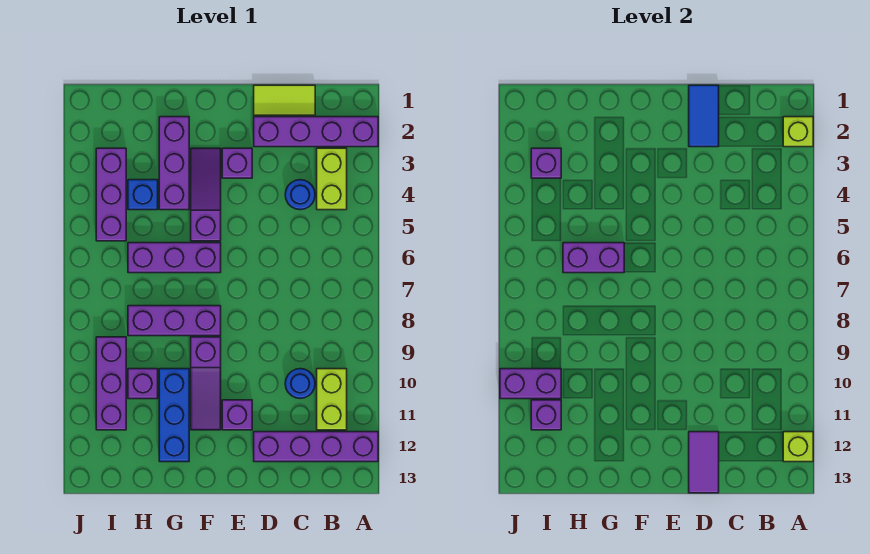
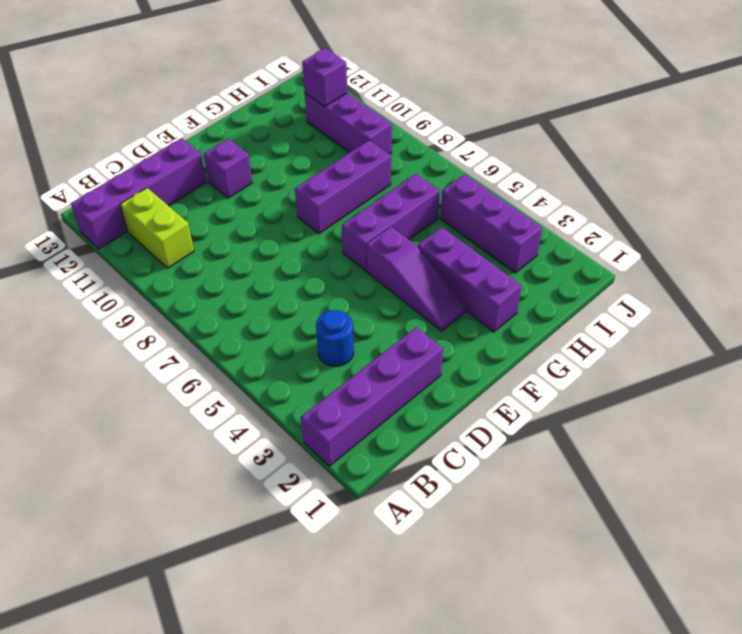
none -> lime brick B3:B4 level 1
none -> lime tile C1:D1 level 1
none -> blue round brick C10 level 1

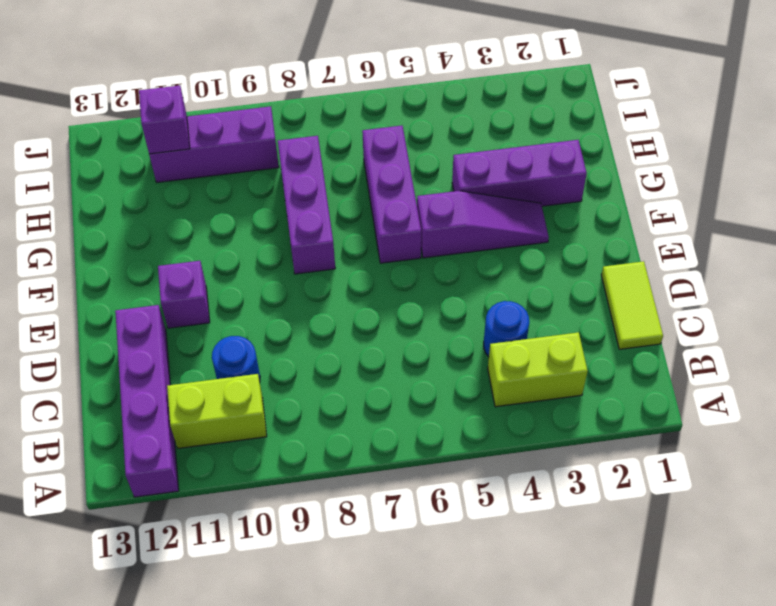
none -> purple brick A2:D2 level 1
none -> purple brick E3 level 1
none -> purple slope F9:F11 level 1 top 9

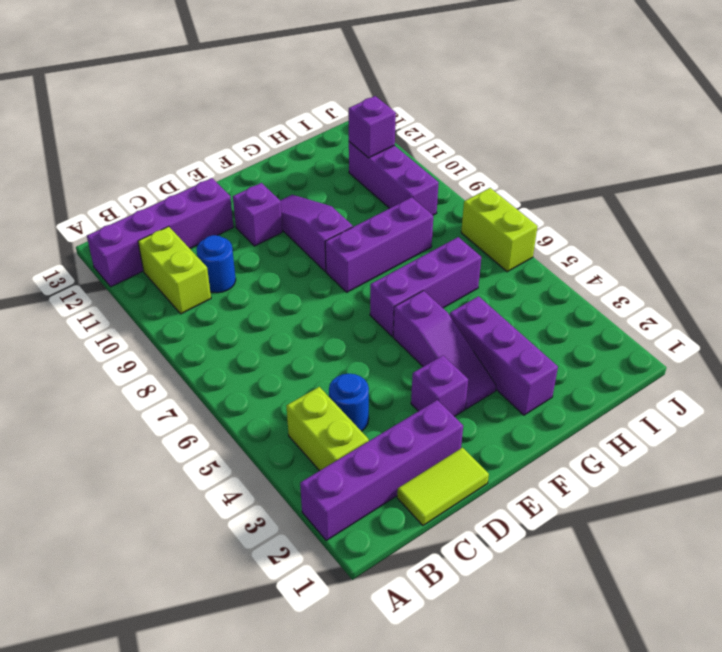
lime brick J6:J7 level 1 -> none
none -> blue brick G10:G12 level 1
none -> blue brick H4 level 1
none -> purple brick H10 level 1

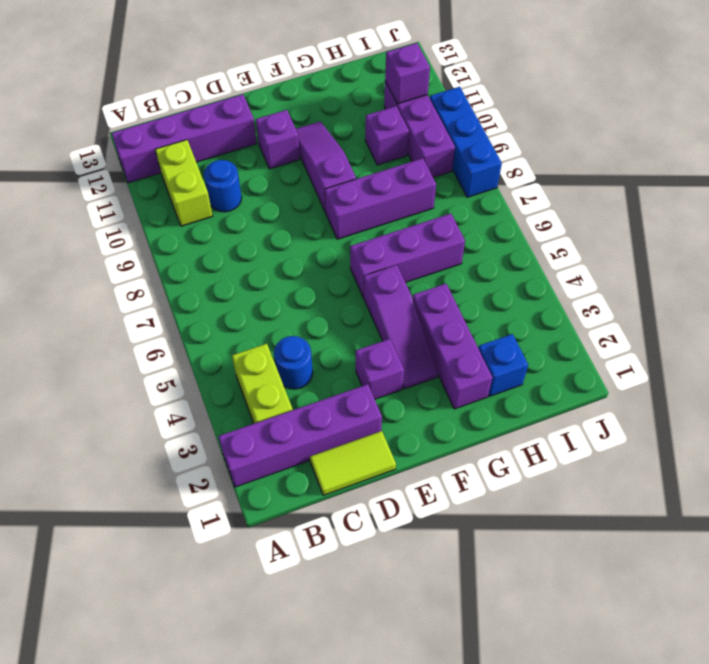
blue brick H2 level 1 -> blue brick H4 level 1
blue brick J8:J10 level 1 -> blue brick G10:G12 level 1
none -> purple brick I3:I5 level 1
none -> lime brick A2 level 2
none -> lime brick A12 level 2

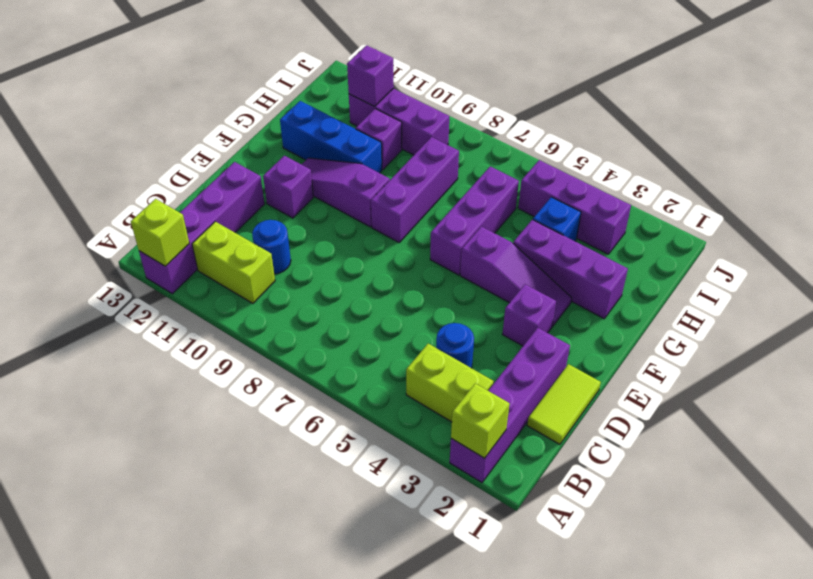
none -> blue tile D1:D2 level 2
none -> purple tile D12:D13 level 2
none -> purple brick G6:H6 level 2

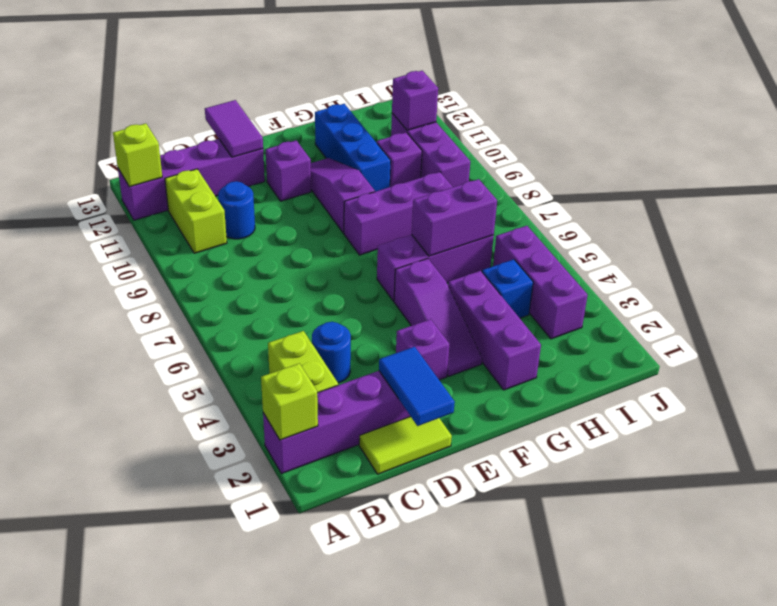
none -> purple brick I3 level 2
none -> purple brick I10:J10 level 2

